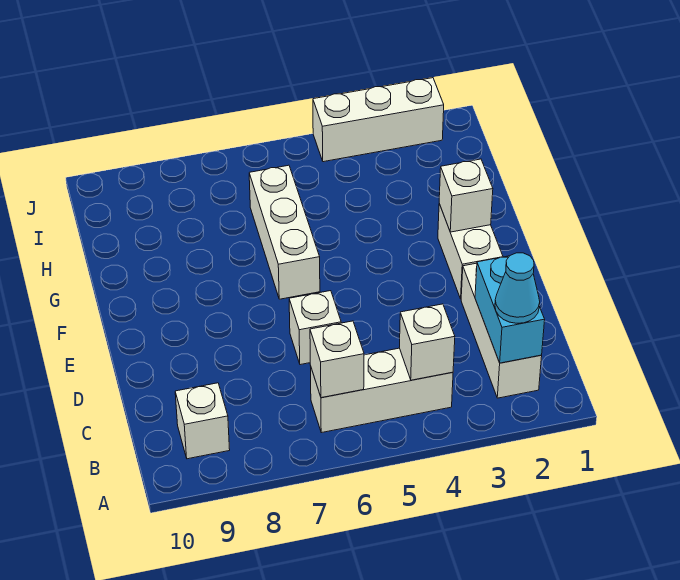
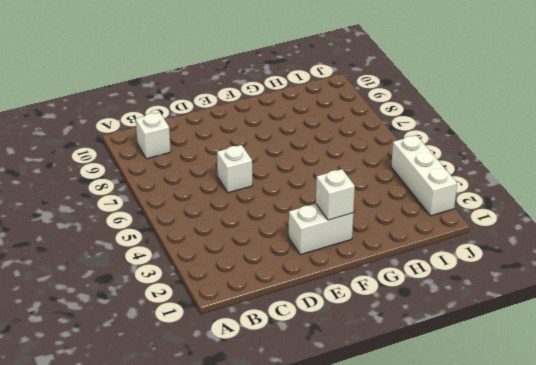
none -> white brick B2:D2 level 1
none -> white brick B4:B6 level 1
none -> white brick F6:H6 level 1

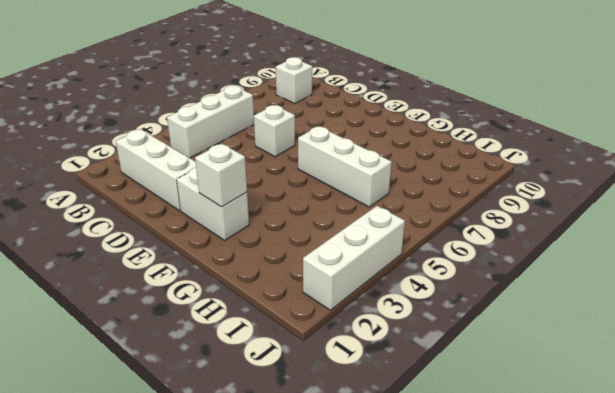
none -> cyan brick B2:C2 level 2
none -> white brick B4 level 2
none -> white brick B6 level 2

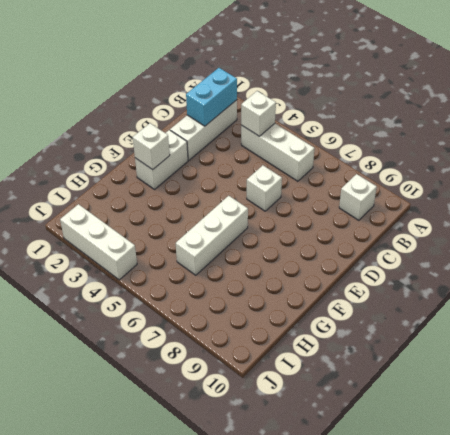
none -> white brick B6 level 2
none -> cyan cone B2 level 3

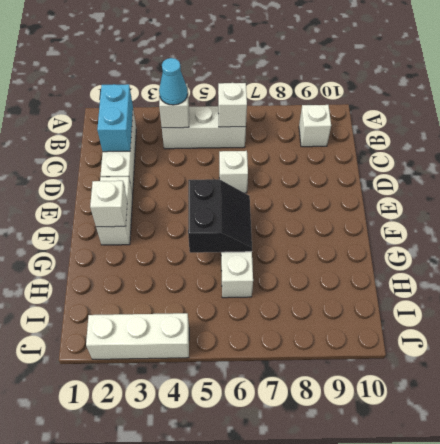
cyan cone B4 level 3 -> cyan cone B2 level 3
black slope F5:G6 level 2 top 5 -> none

